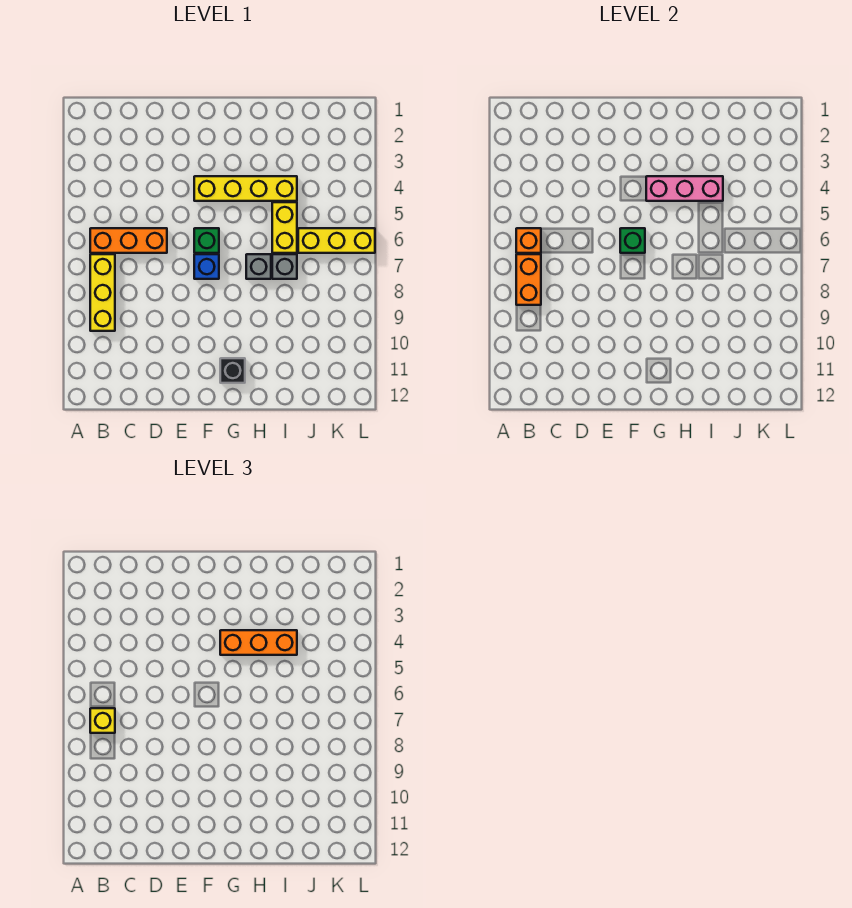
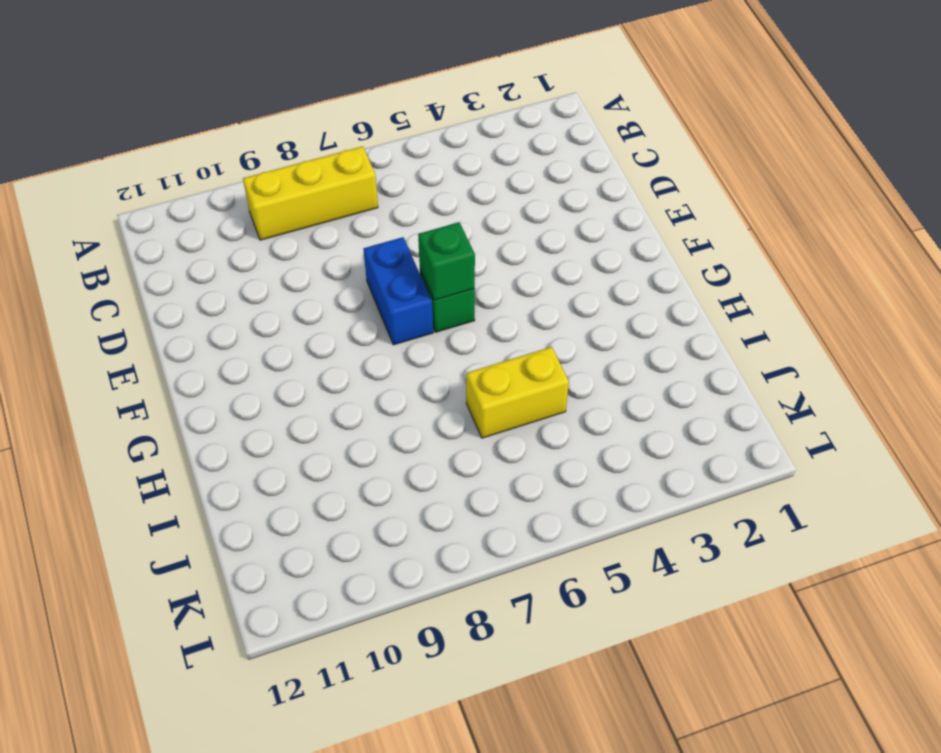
blue brick E7:F7 level 1 -> blue brick F7 level 1
none -> orange brick B6:D6 level 1
none -> yellow brick F4:I4 level 1
none -> black brick G11 level 1

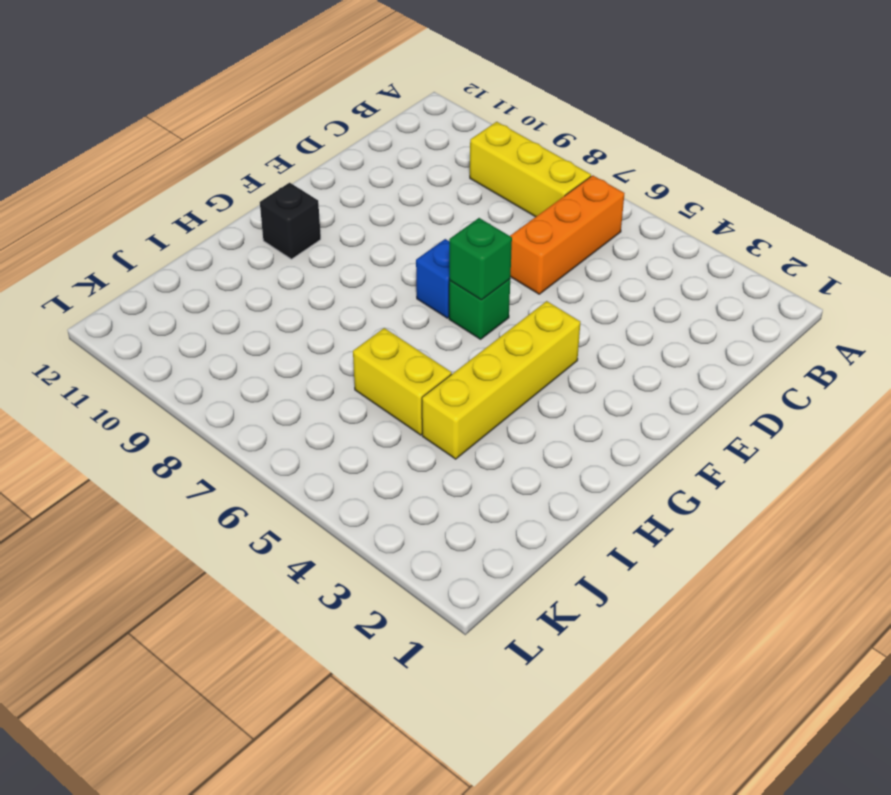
none -> grey brick H7 level 1
none -> grey brick I7 level 1
none -> yellow brick J6:L6 level 1

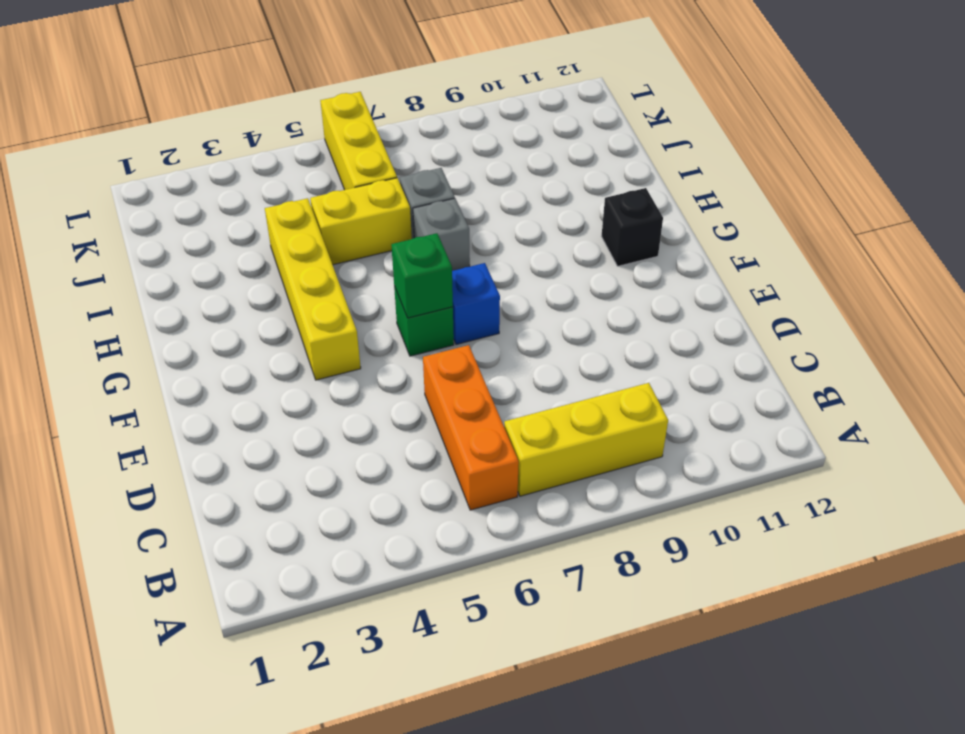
none -> orange brick B6 level 2
none -> orange brick B7:B8 level 2
none -> pink brick G4:I4 level 2

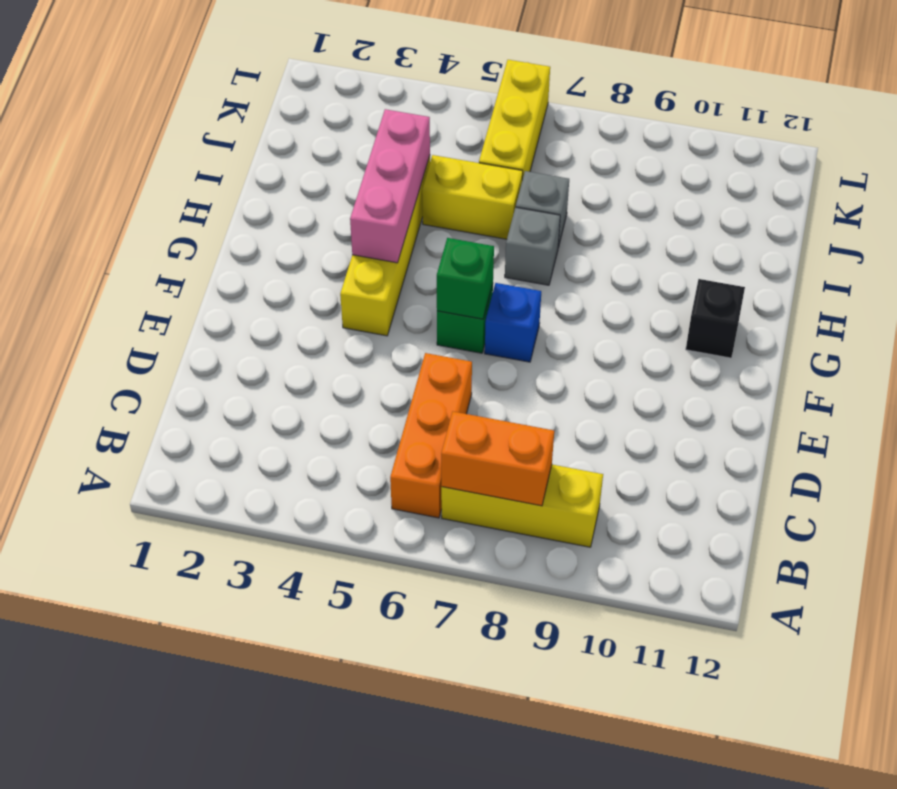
none -> orange brick B6 level 2
none -> yellow brick B7 level 3
none -> orange brick G4:I4 level 3

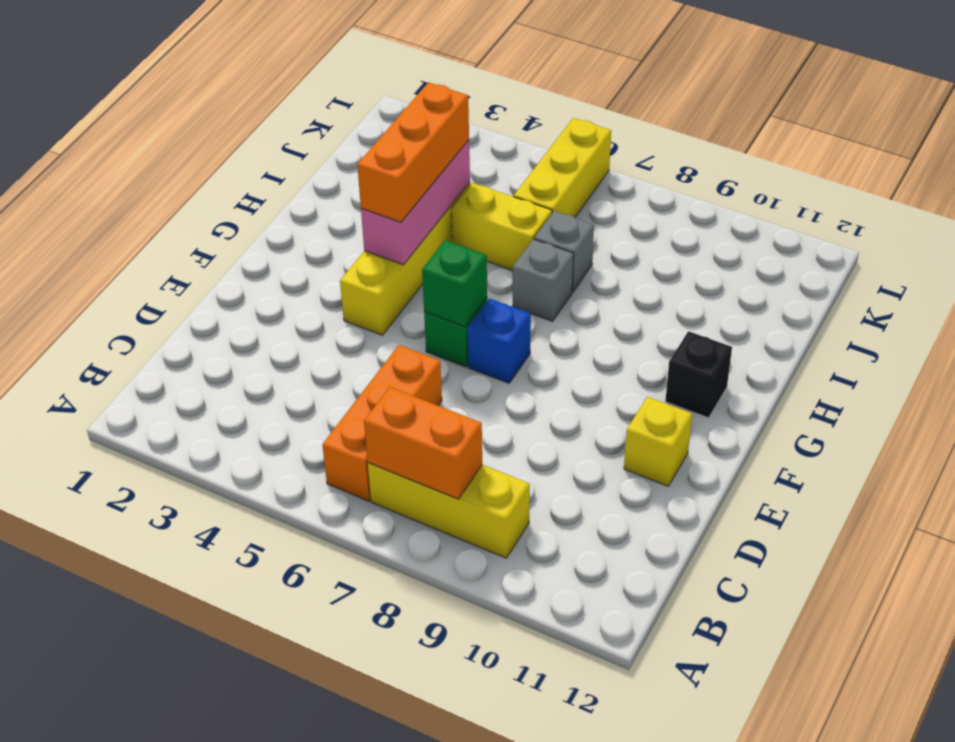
yellow brick E11 level 1 -> yellow brick B7 level 3
none -> orange brick B6 level 2

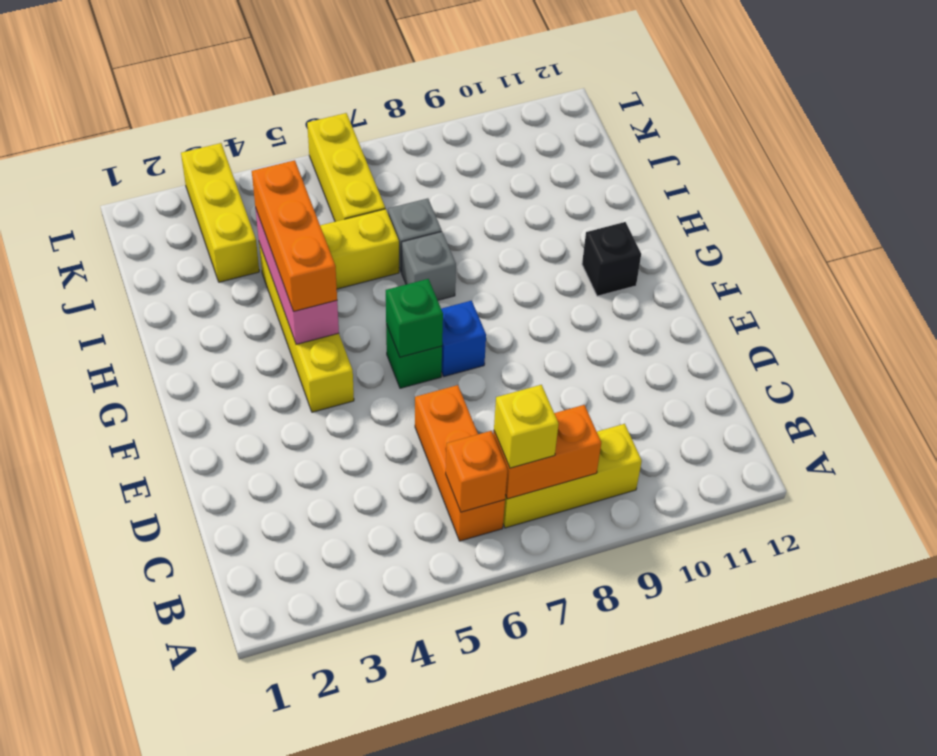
yellow brick J3:L3 level 1 -> none

